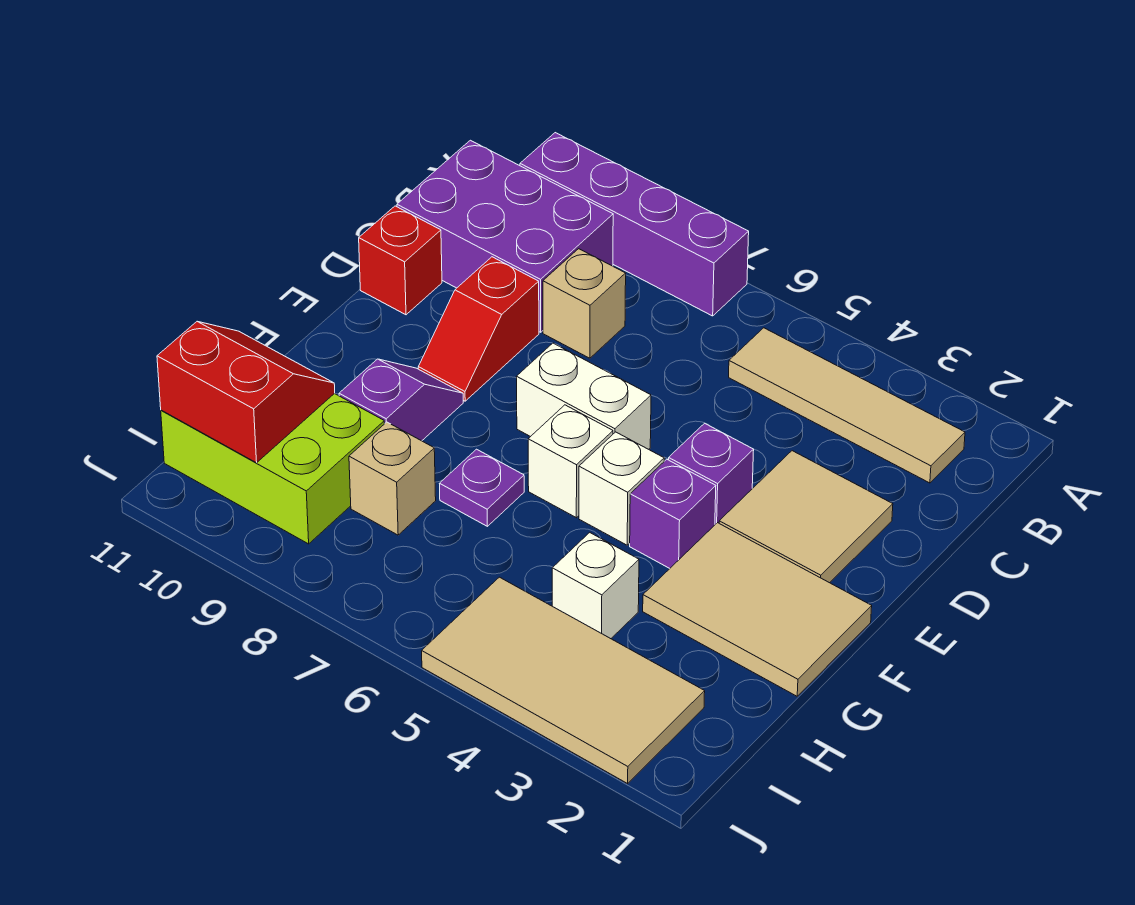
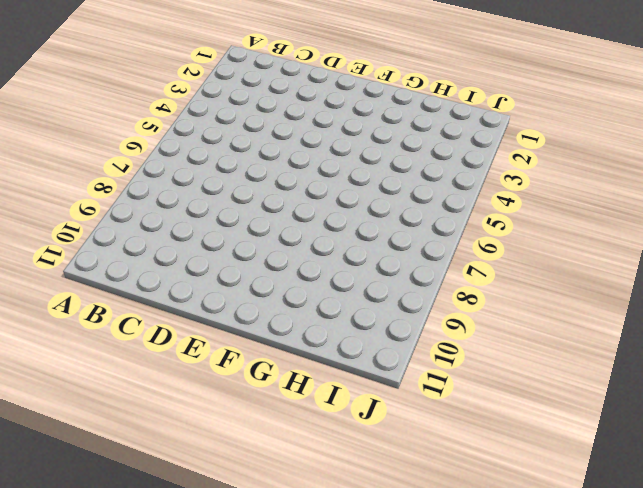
none -> purple brick A7:A10 level 1
none -> tan tile B2:B5 level 1
none -> purple brick B9:C11 level 1

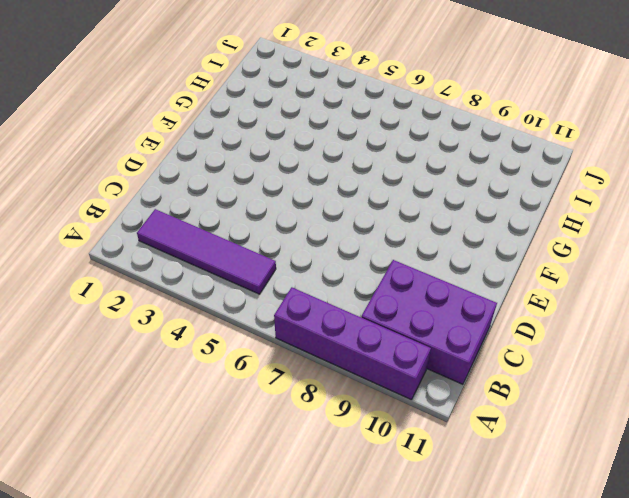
purple tile B2:B5 level 1 -> tan tile B2:B5 level 1
none -> tan brick C8 level 1
none -> tan tile D2:E3 level 1
none -> red slope D9:E9 level 1 top D

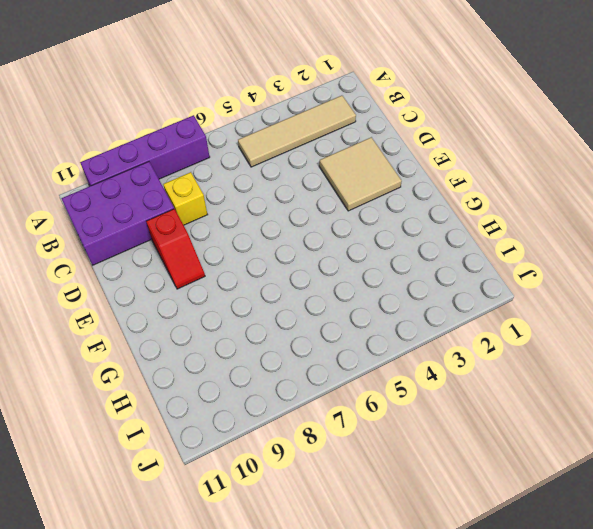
yellow brick C8 level 1 -> tan brick C8 level 1
none -> red brick D11 level 1
none -> purple brick E4 level 1
none -> white brick E6:E7 level 1

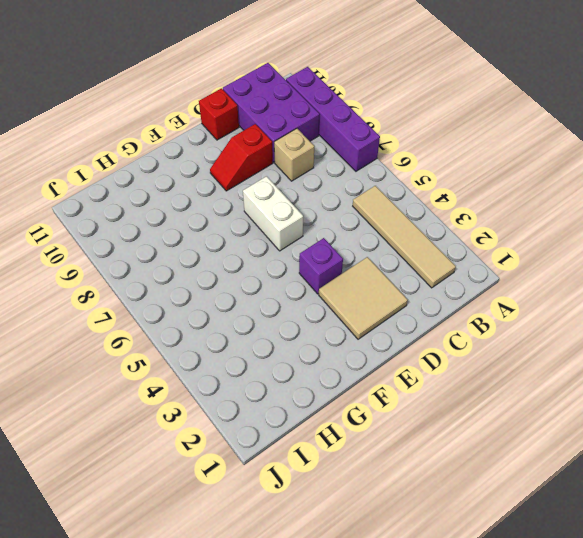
none -> tan tile F1:G3 level 1
none -> purple brick F4 level 1
none -> white brick F5 level 1

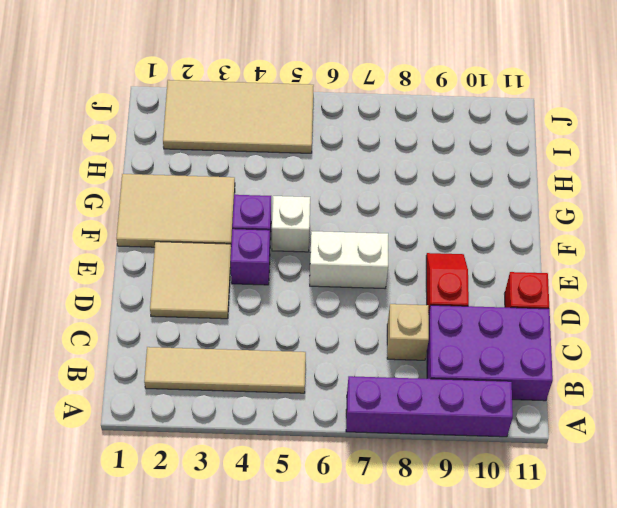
none -> white brick F6 level 1
none -> purple slope F9:G9 level 1 top G
none -> purple plate G7 level 1

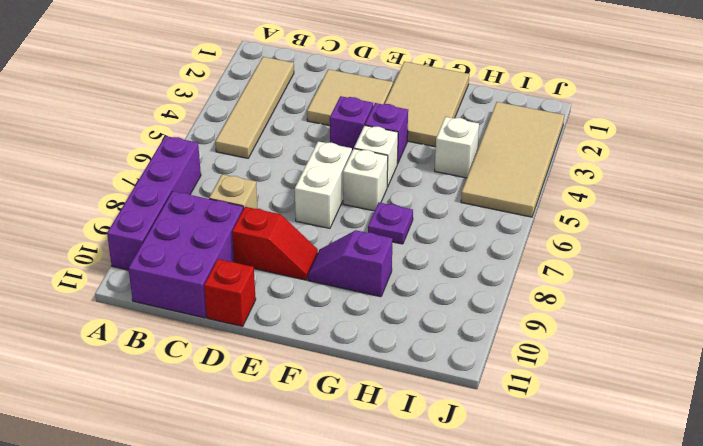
none -> tan brick H8 level 1
none -> lime brick H9:I11 level 1
none -> red slope H10:I11 level 2 top I

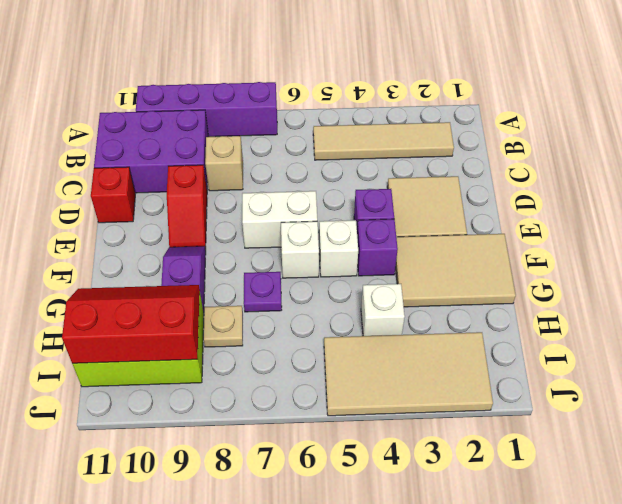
tan plate H8 level 1 -> tan brick H8 level 1
red slope H9:I11 level 2 top I -> red slope H10:I11 level 2 top I

